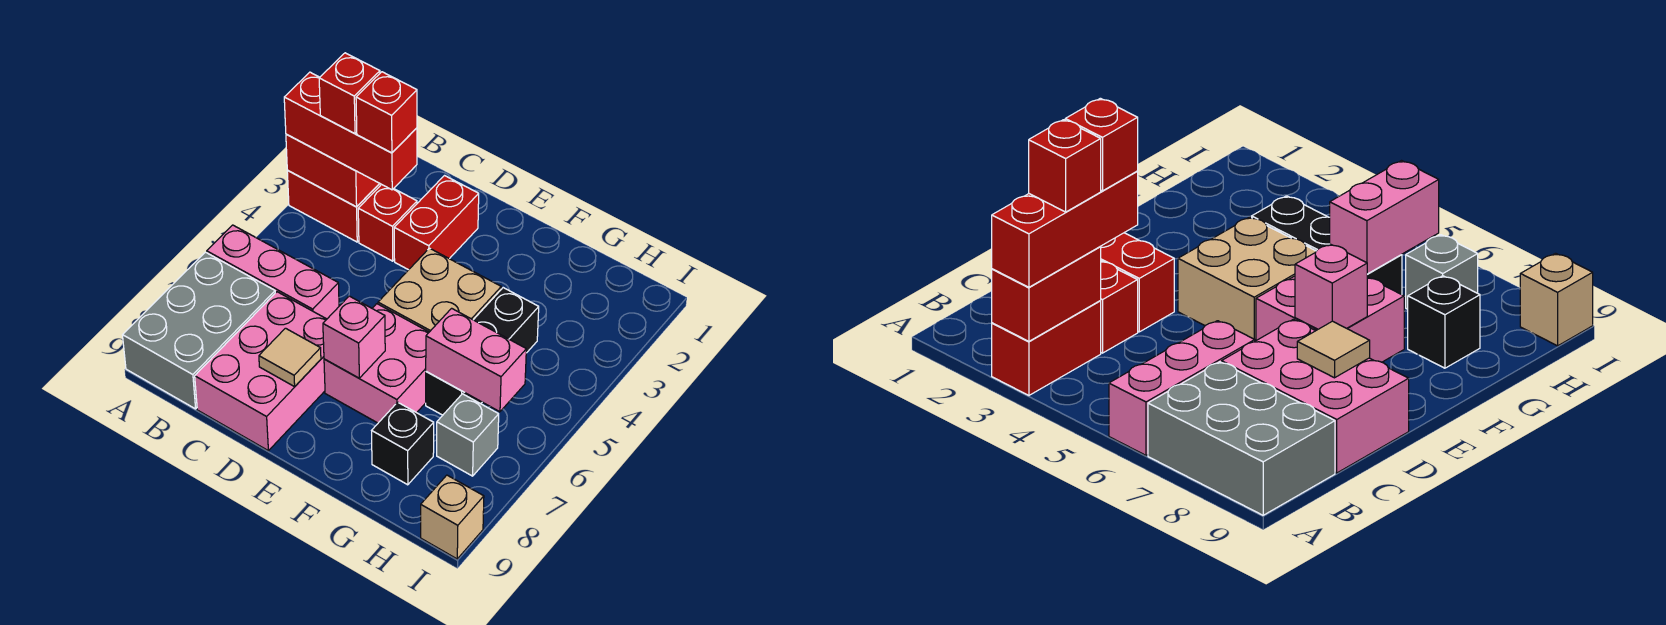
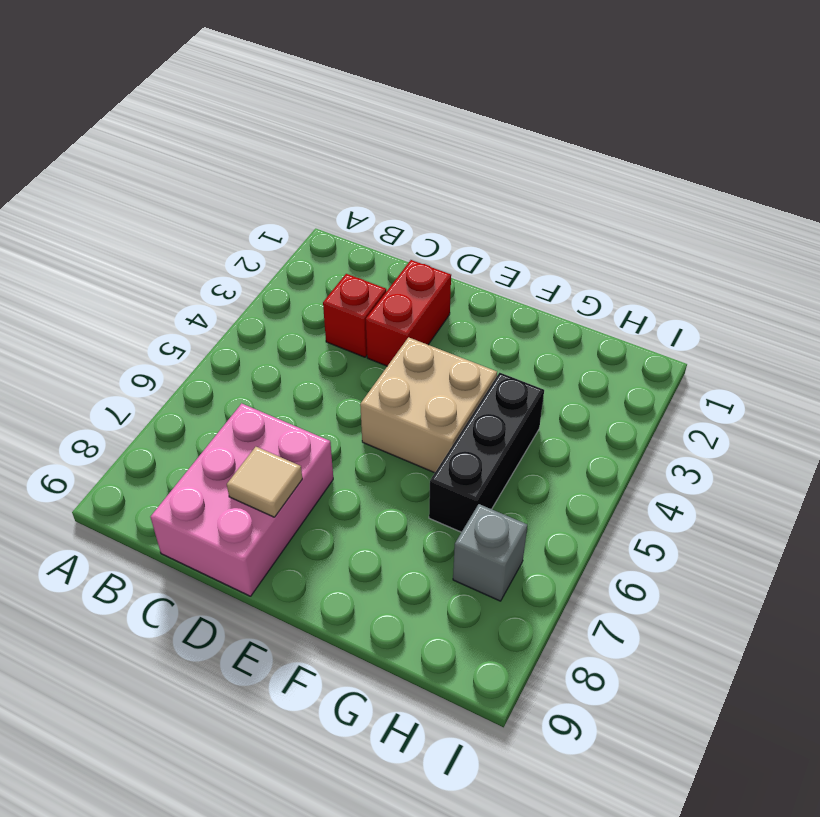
none -> red brick A3:B3 level 1
none -> pink brick A6:C6 level 1
none -> grey brick A7:B9 level 1

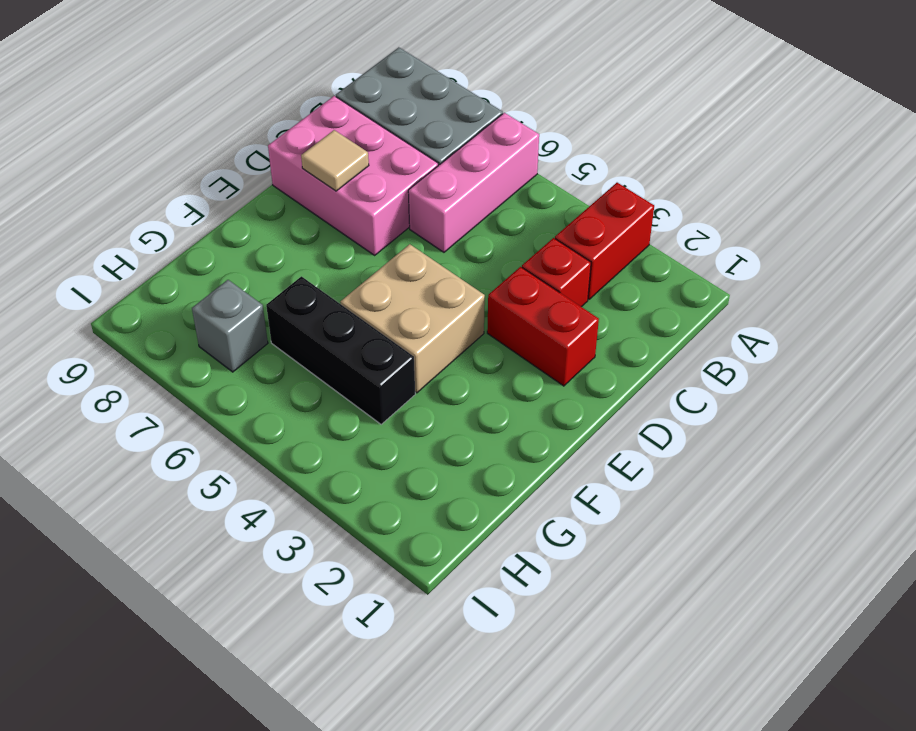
none -> pink brick E6:F7 level 1
none -> black brick G8 level 1
none -> tan brick I9 level 1

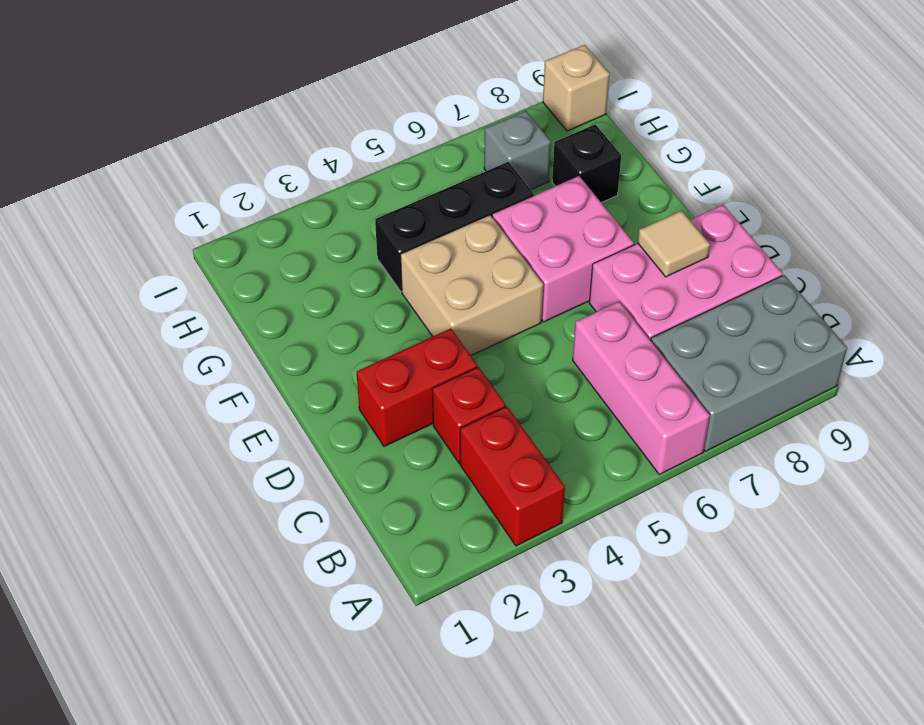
none -> red brick A3:B3 level 2
none -> pink brick E7 level 2
none -> pink brick G6:H6 level 2

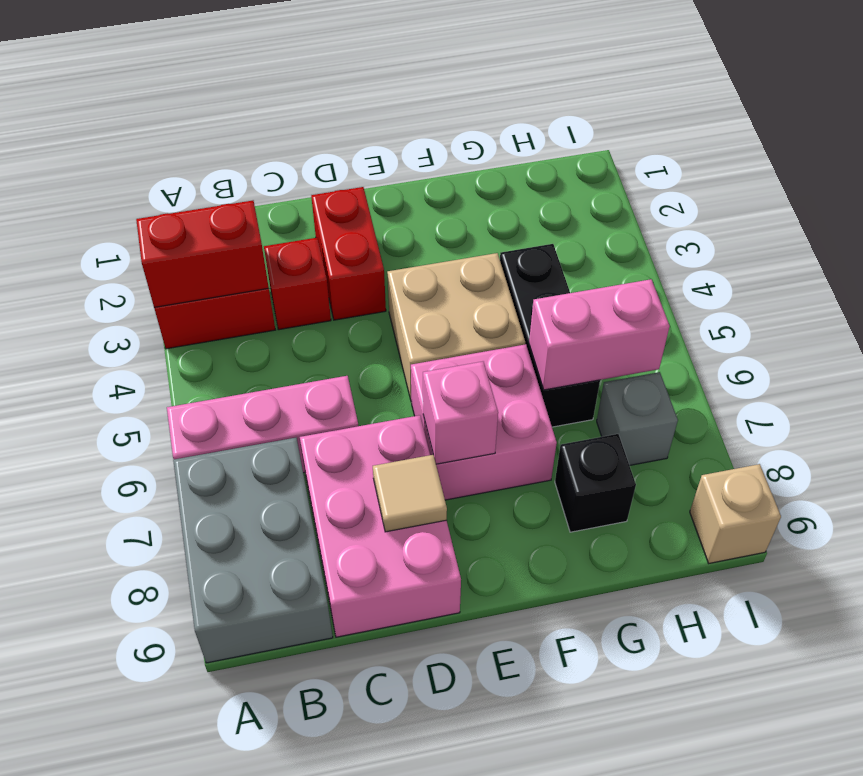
none -> red brick A3:C3 level 3
none -> red brick B3 level 4
none -> red brick C3 level 4

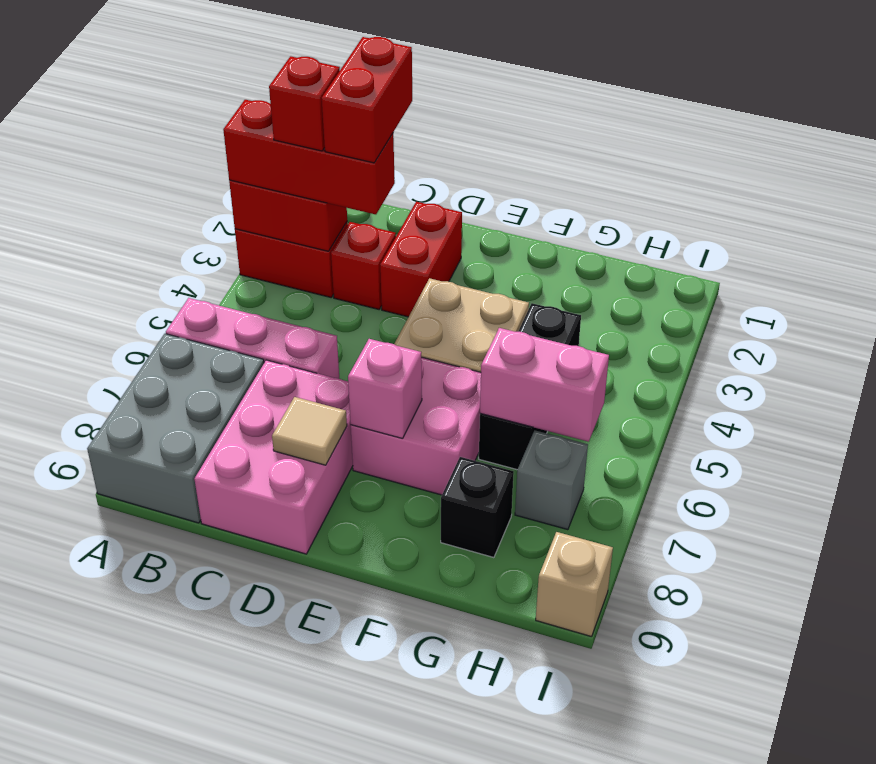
red brick C2:C3 level 4 -> red brick C3 level 4

